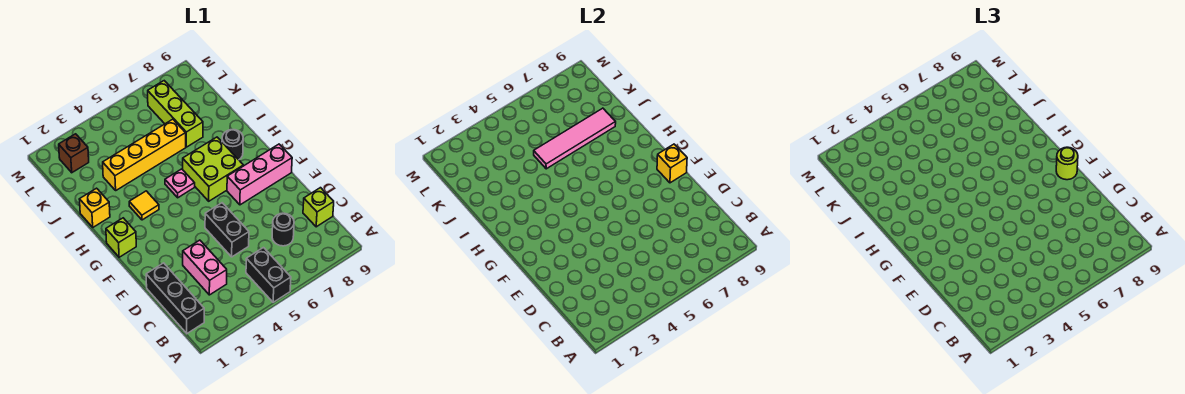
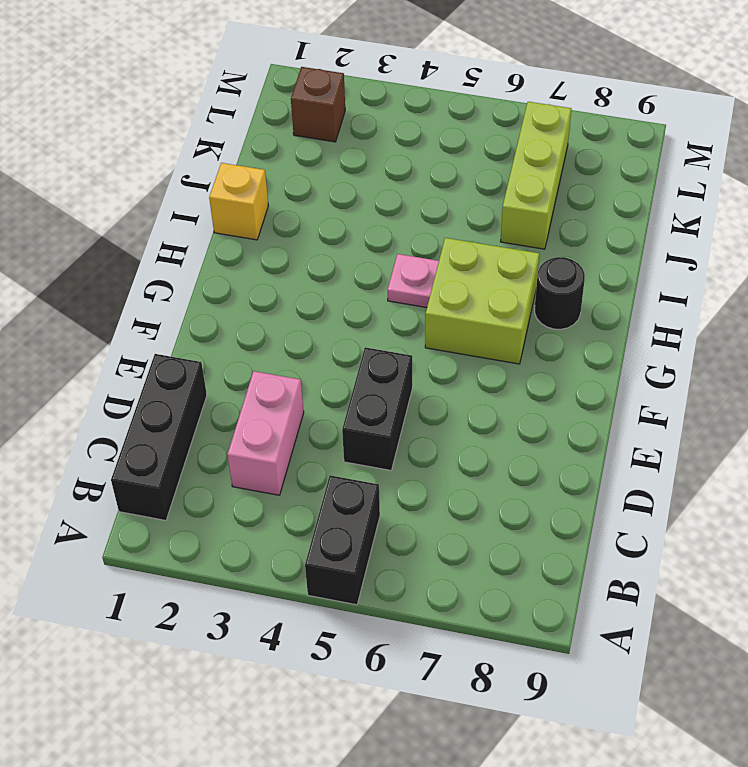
none -> black round brick C7 level 1
none -> lime brick C9 level 1
none -> pink brick F7:F9 level 1

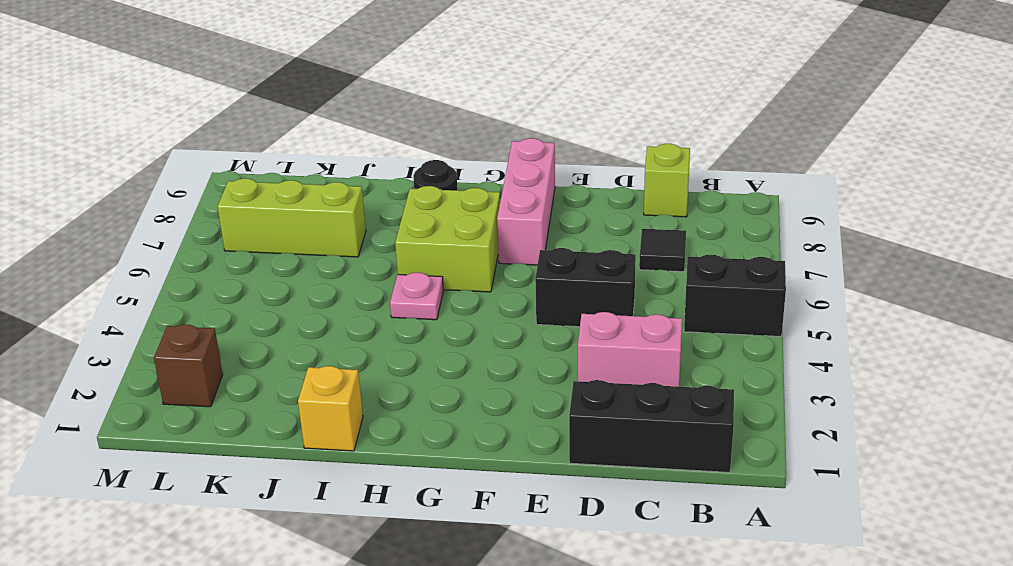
black tile C7 level 1 -> black round brick C7 level 1
none -> lime brick G1 level 1
none -> yellow tile H3 level 1
none -> yellow brick J3:J6 level 1

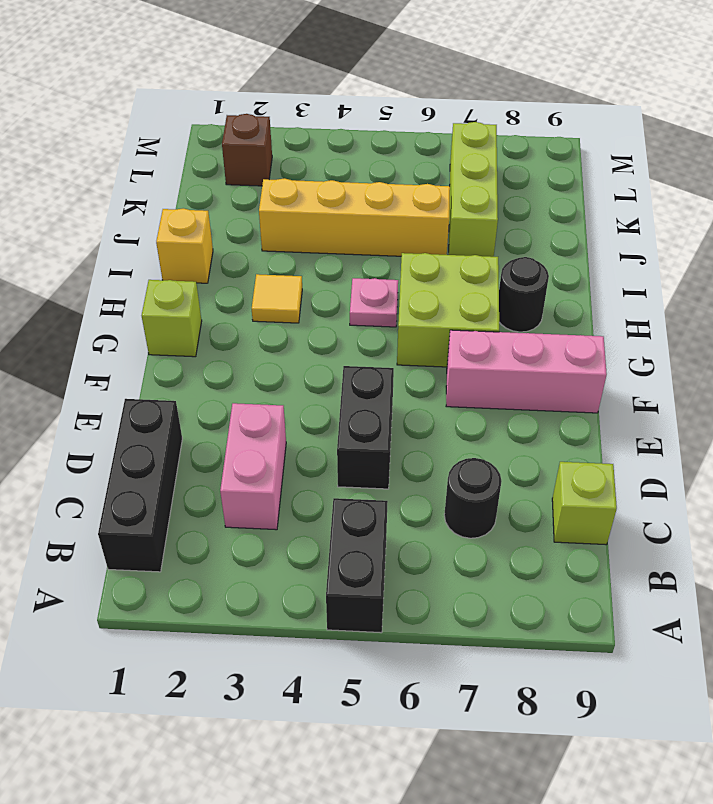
none -> yellow brick F9 level 2
none -> pink tile J5:J8 level 2
none -> lime round brick F9 level 3

